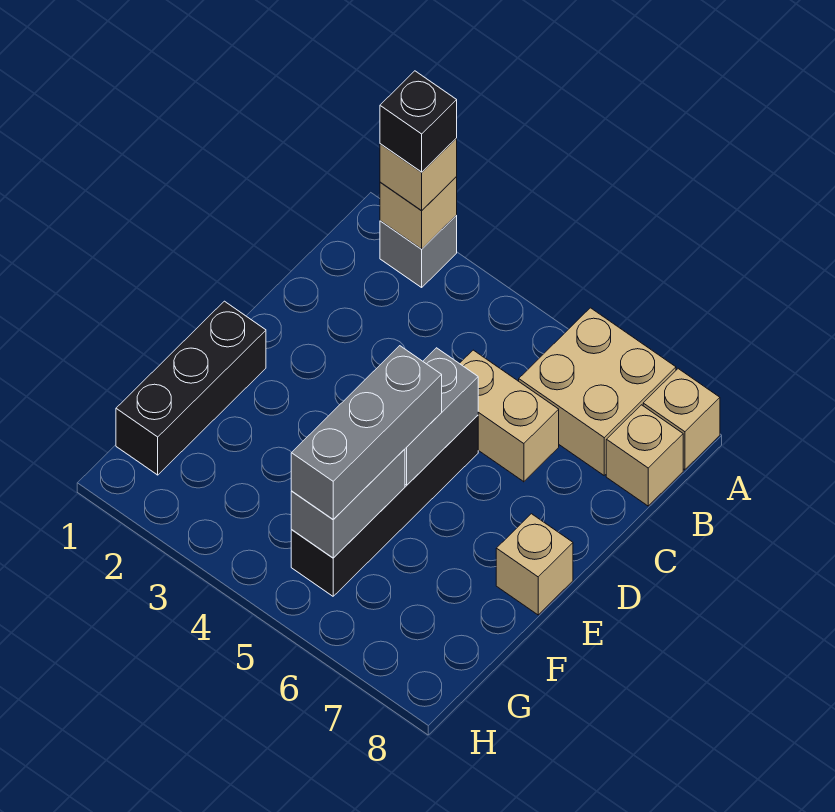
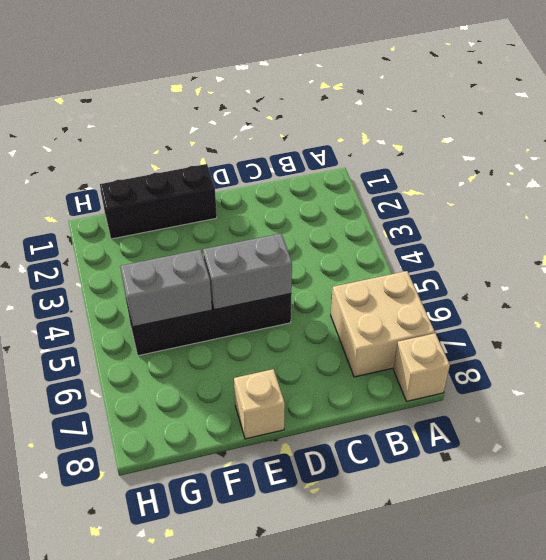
none -> grey brick A2 level 1
none -> tan brick B8 level 1
none -> tan brick C5:C6 level 1

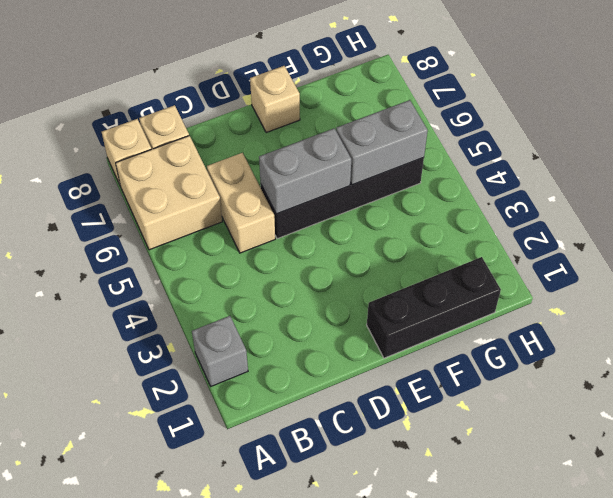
none -> tan brick A2 level 2
none -> tan brick A2 level 3
none -> grey brick E5:G5 level 3

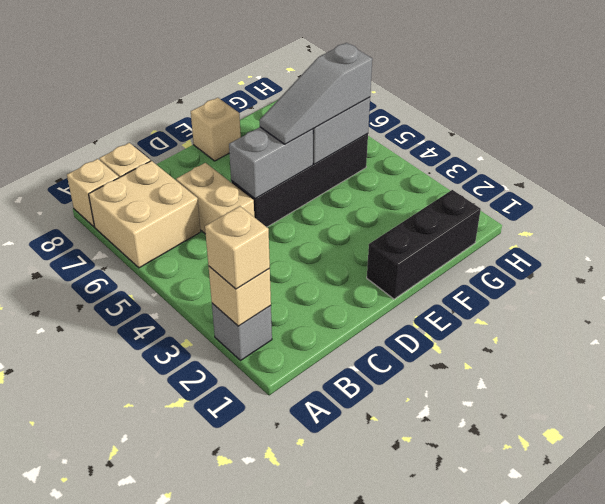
grey slope E5:G5 level 3 top G -> grey brick E5:G5 level 3
none -> black brick A2 level 4

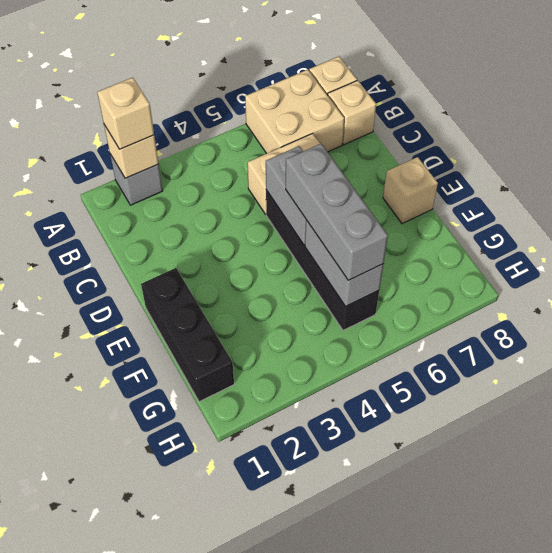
none -> black brick A2 level 4

